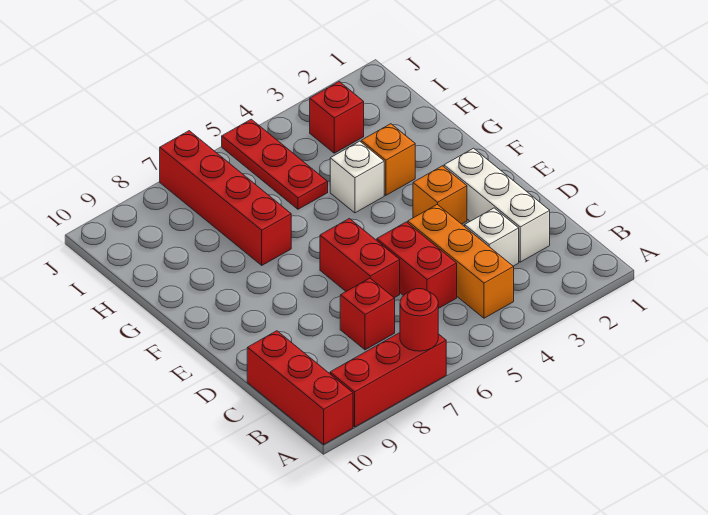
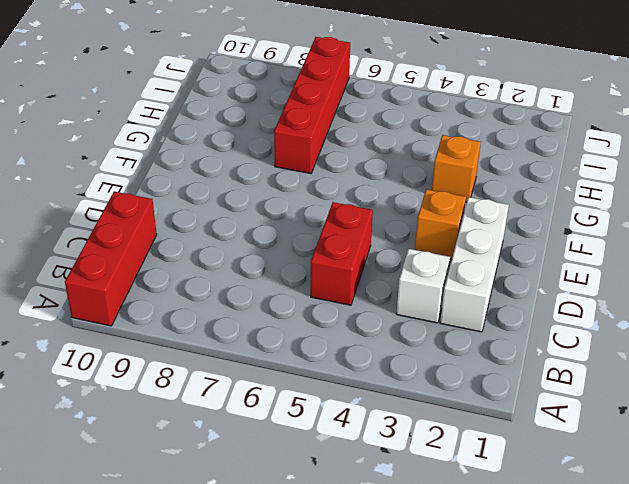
none -> red brick A7:A9 level 1
none -> orange brick B4:D4 level 1
none -> red brick C7 level 1

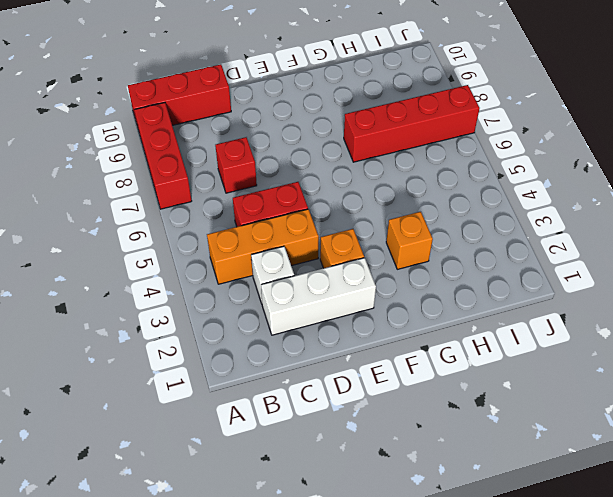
none -> red brick D6:E6 level 1
none -> white brick G4 level 1
none -> red plate H5:J5 level 1

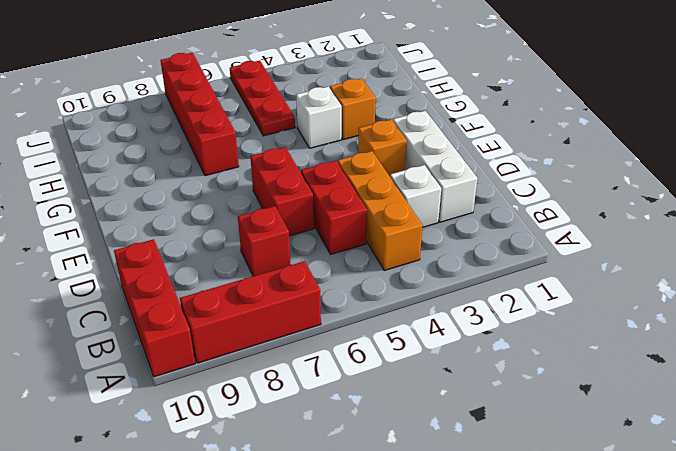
none -> red brick I3 level 1
none -> red round brick A7 level 2

